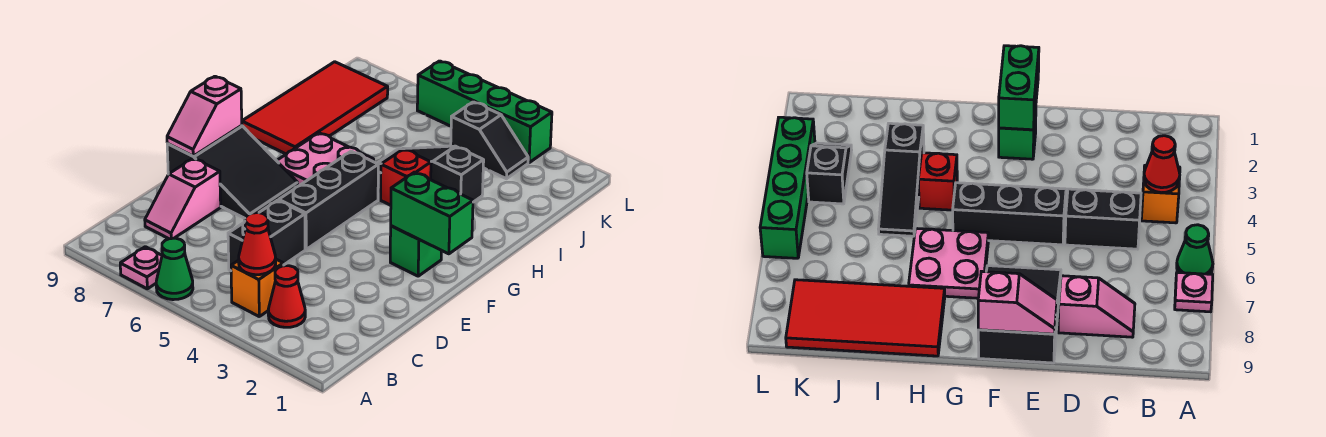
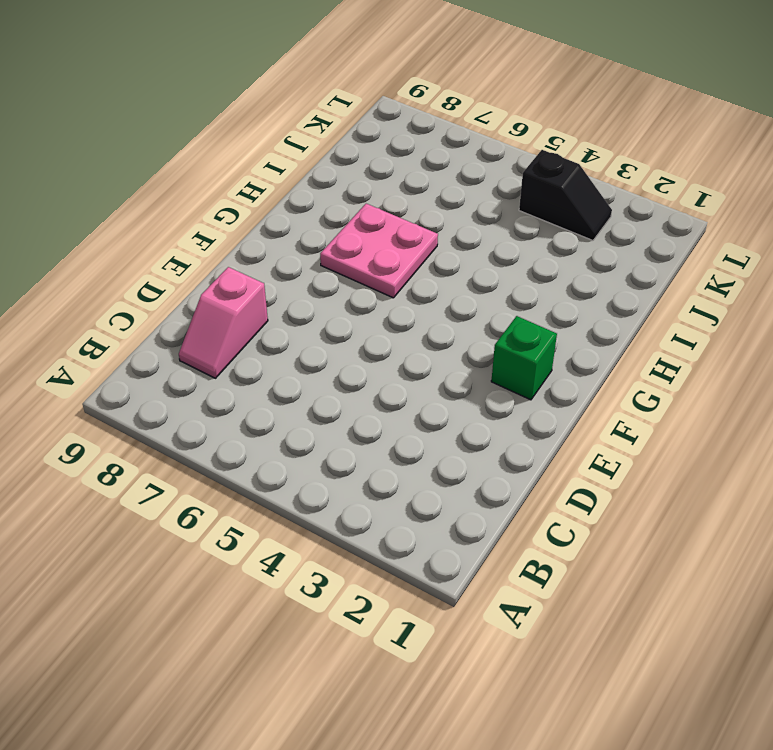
none -> green cone A6 level 1
none -> pink plate A7 level 1
none -> red cone B3 level 1

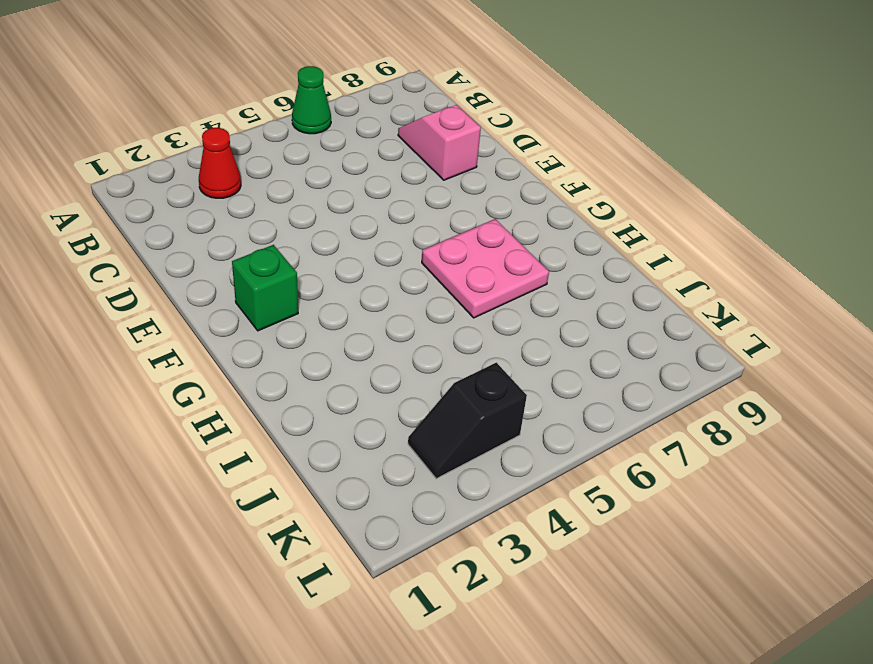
none -> pink plate A7 level 1
none -> orange brick B4 level 1
none -> black brick C5:D5 level 1

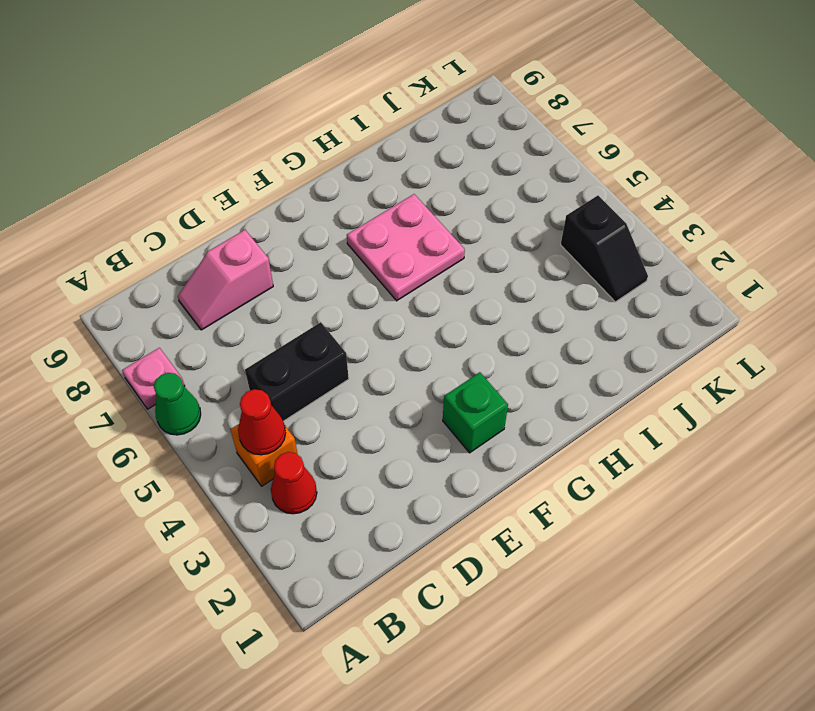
none -> black brick E5:G5 level 1
none -> black slope E7:F9 level 1 top 9
none -> red brick H4 level 1

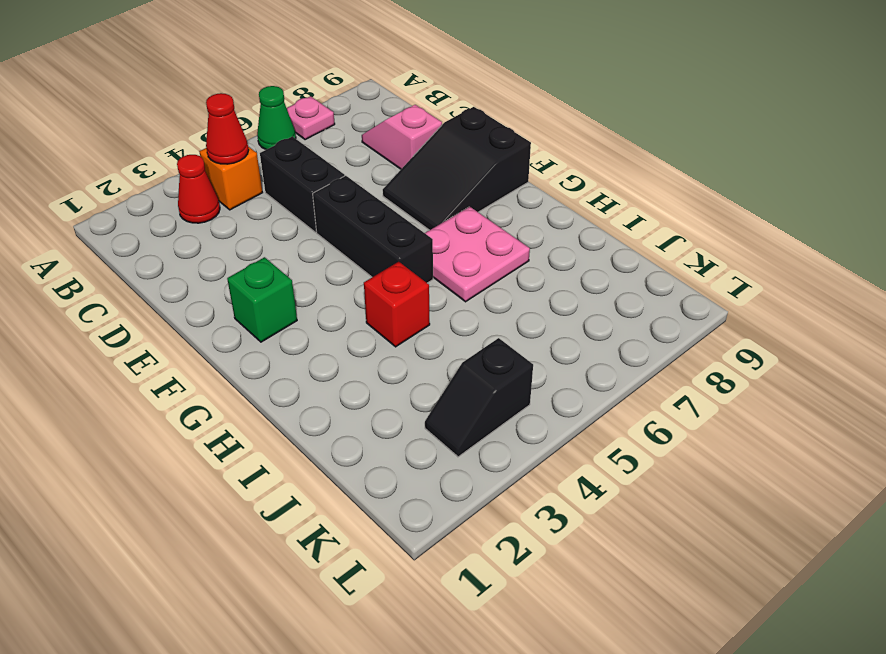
none -> red tile H8:K9 level 1
none -> black slope I3:I5 level 1 top 3
none -> green brick L3:L6 level 1

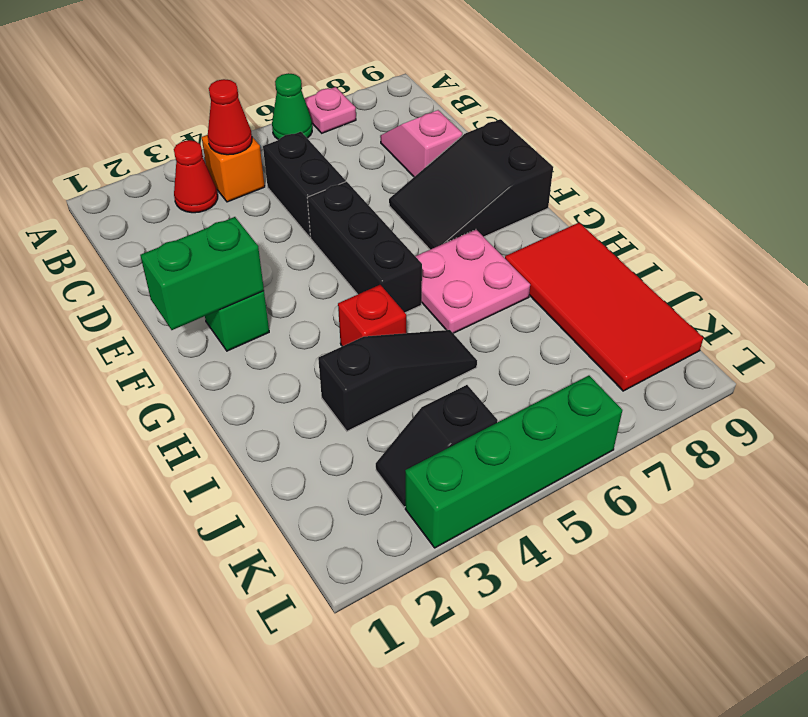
none -> pink slope E9:F9 level 2 top F

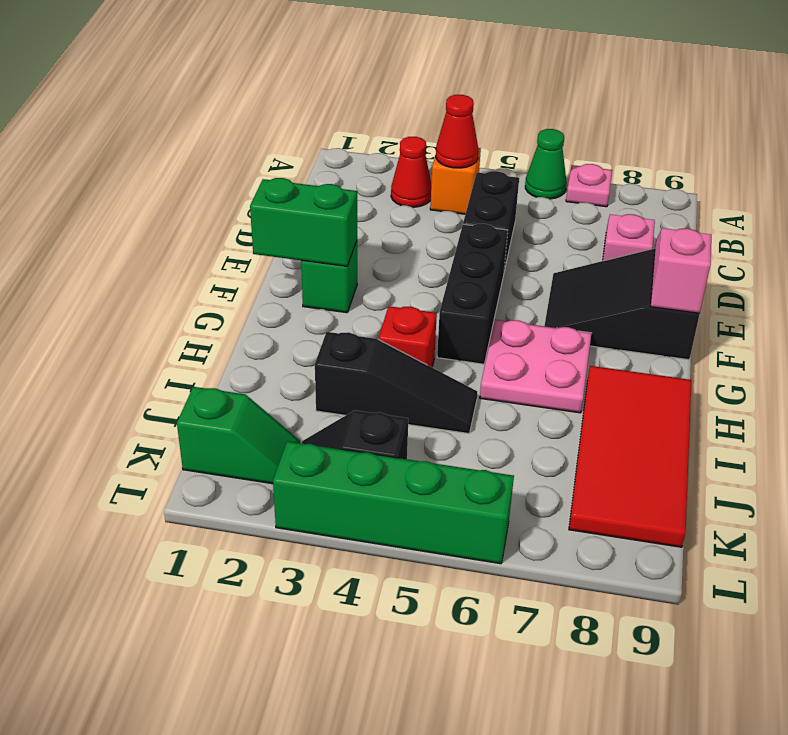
green slope K1:K2 level 1 top 1 -> none

